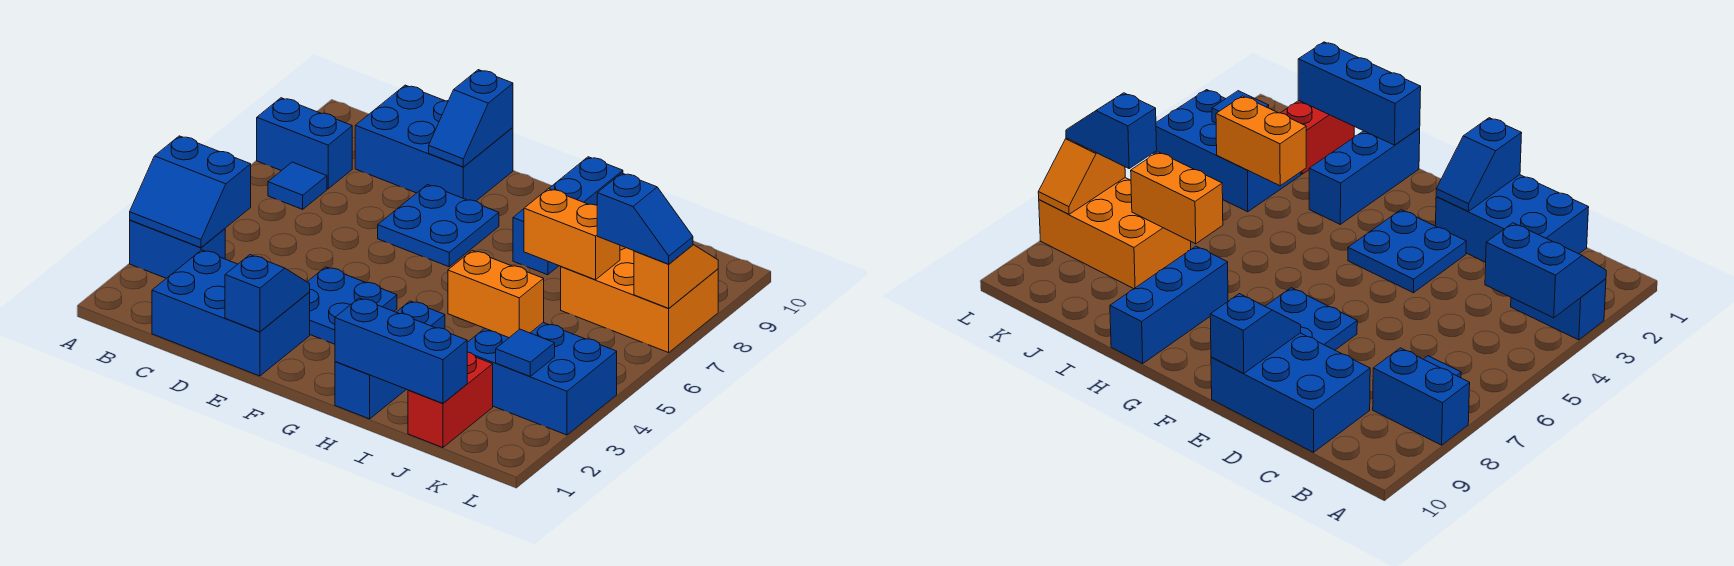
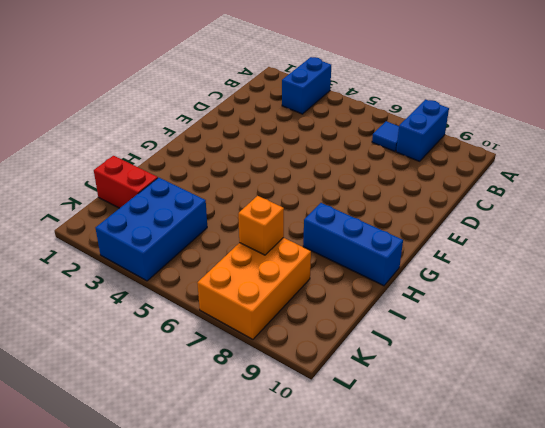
orange brick J7 level 2 -> orange brick I7:J7 level 2
none -> blue brick C1:E2 level 1
none -> blue brick C9:E10 level 1
none -> blue plate E3:F4 level 1

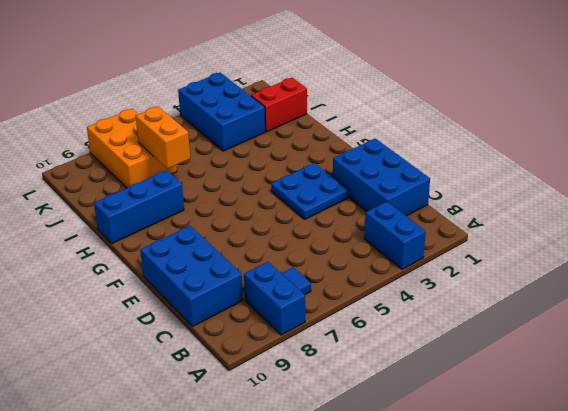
none -> blue plate E7:F8 level 1
none -> blue brick H1:H3 level 1
none -> blue slope A3:B4 level 2 top 4

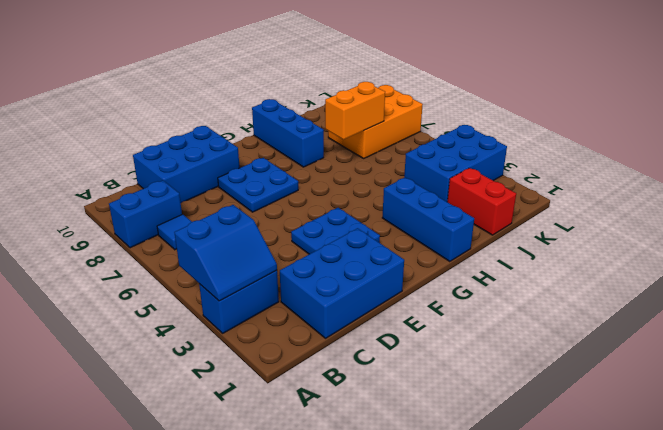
none -> blue slope E1:E2 level 2 top 1
none -> blue slope E9:E10 level 2 top 10
none -> blue brick H1:J1 level 2

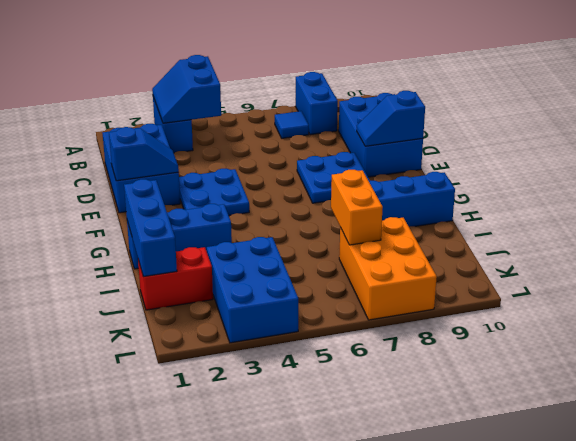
none -> orange brick I4:J4 level 2
none -> blue tile K3 level 2
none -> orange slope L7:L8 level 2 top 7

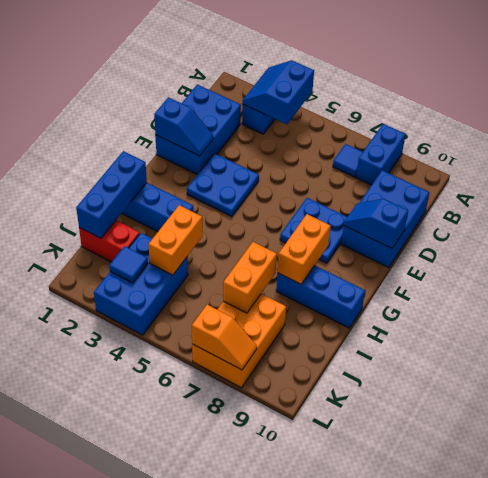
orange brick G8:H8 level 2 -> none
none -> blue slope K7:L7 level 3 top K

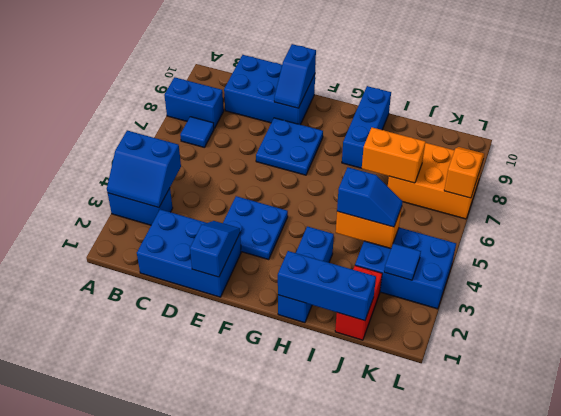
blue slope I4:J4 level 3 top I -> blue slope K7:L7 level 3 top K

